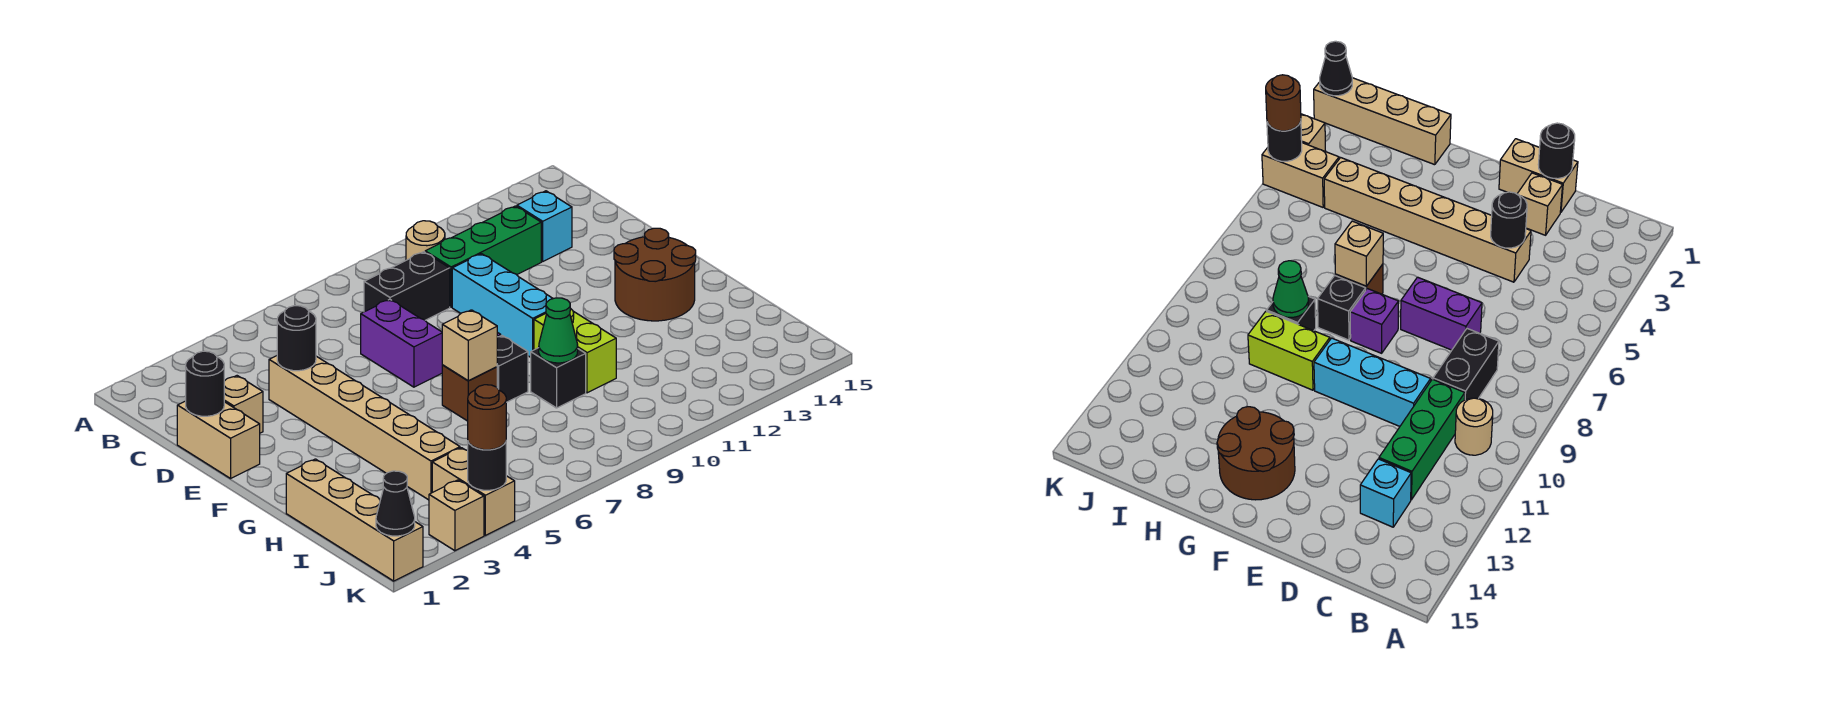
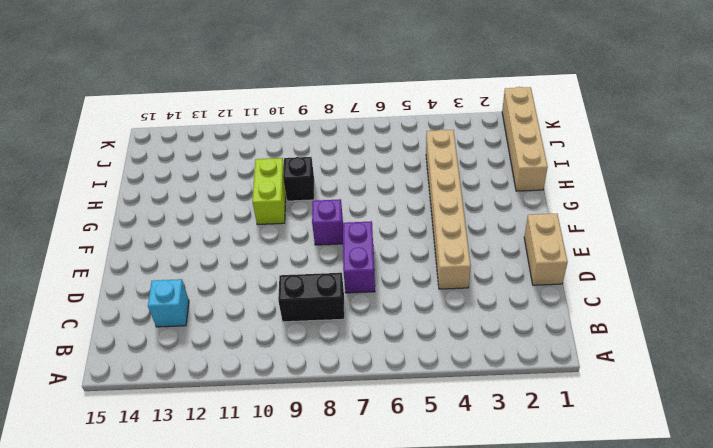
none -> tan round brick B10 level 1
none -> green brick C10:C12 level 1
none -> tan brick D2 level 1

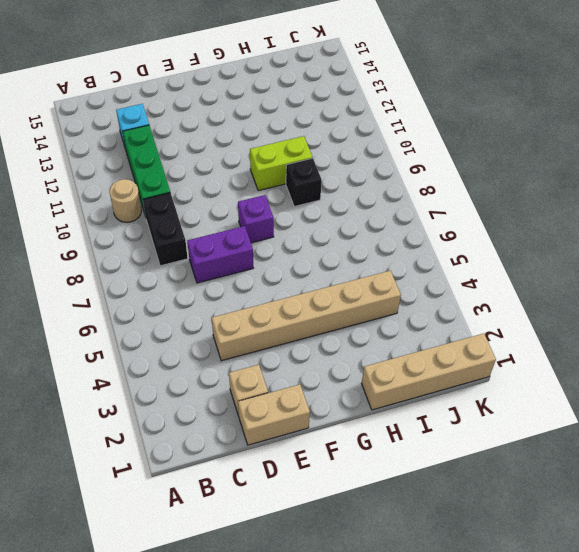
none -> cyan brick D10:F10 level 1
none -> brown round brick F13:G14 level 1
none -> brown brick G7 level 1

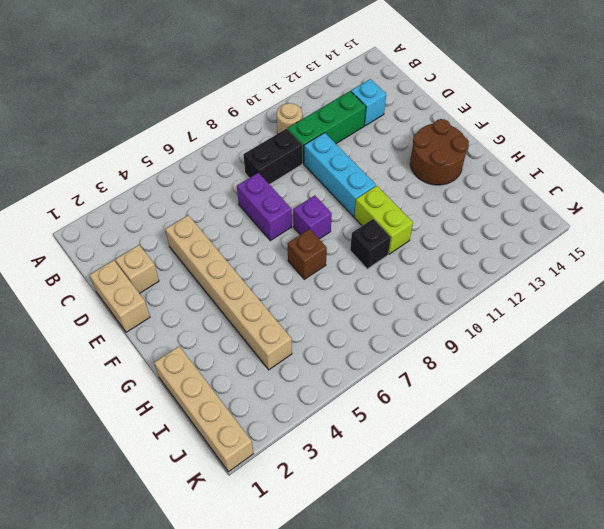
none -> black brick G8 level 1
none -> tan brick J4:K4 level 1
none -> tan brick K3 level 1

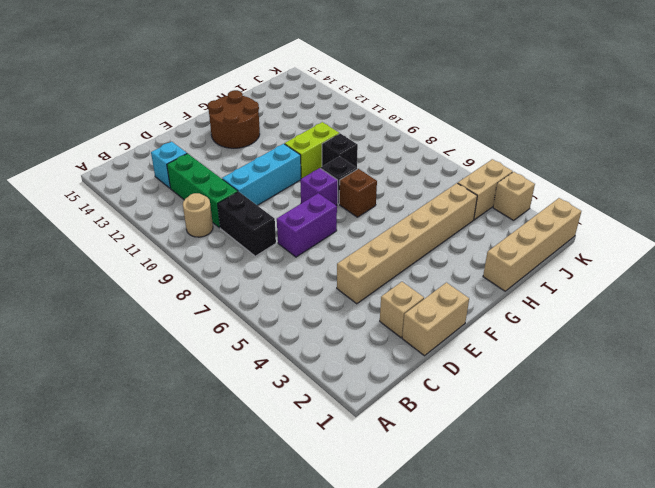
none -> black round brick D1 level 2
none -> black round brick D4 level 2
none -> tan brick G7 level 2

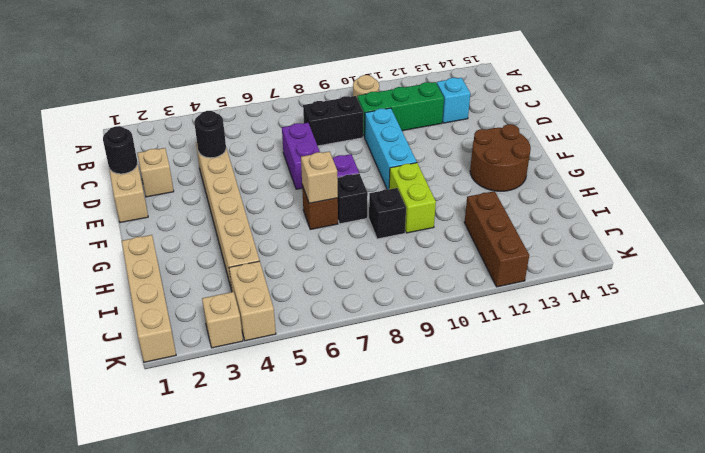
brown brick I12:K12 level 1 -> none
none -> green cone H9 level 2
none -> black cone K1 level 2
none -> black round brick K4 level 2

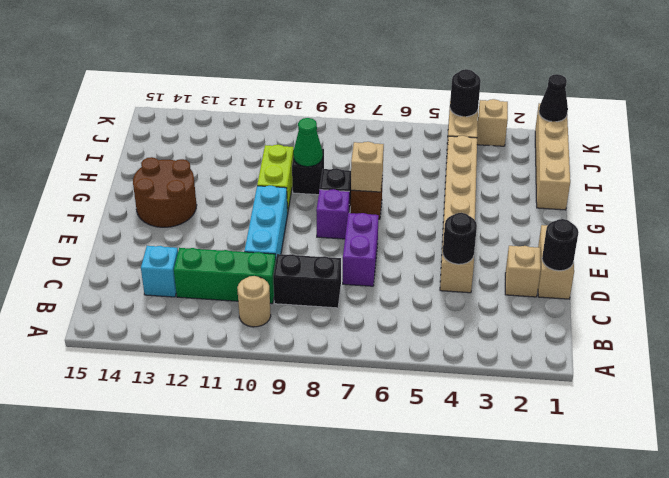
none -> brown round brick K4 level 3

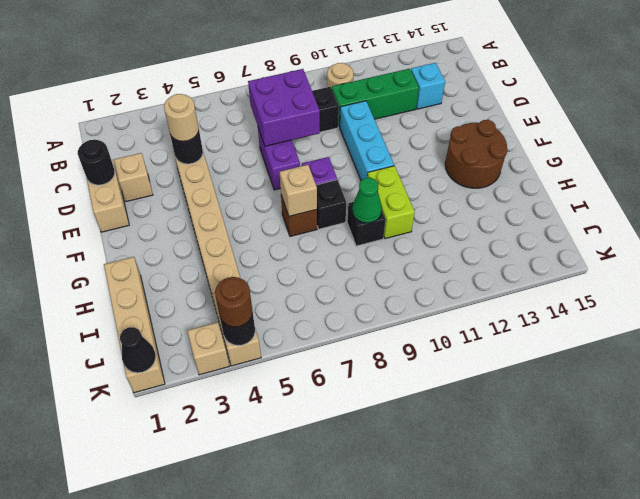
purple brick C7:D8 level 2 -> none
tan round brick D4 level 3 -> none

